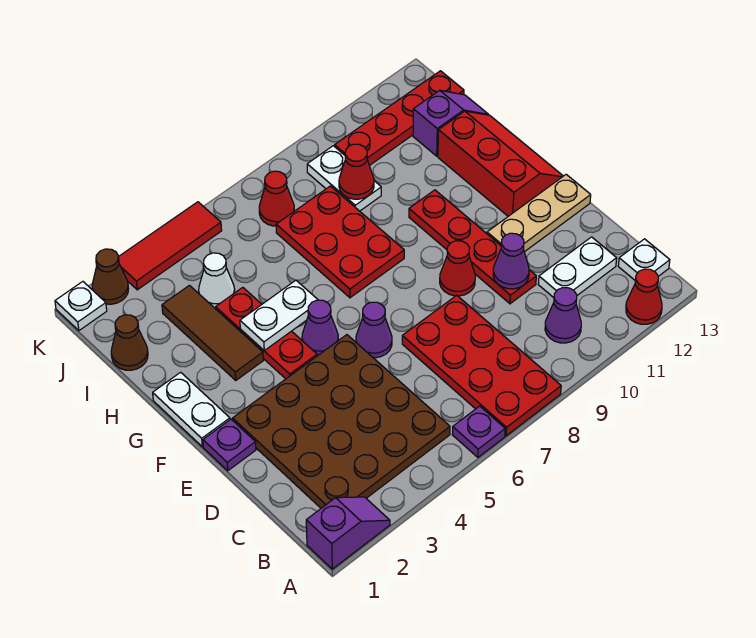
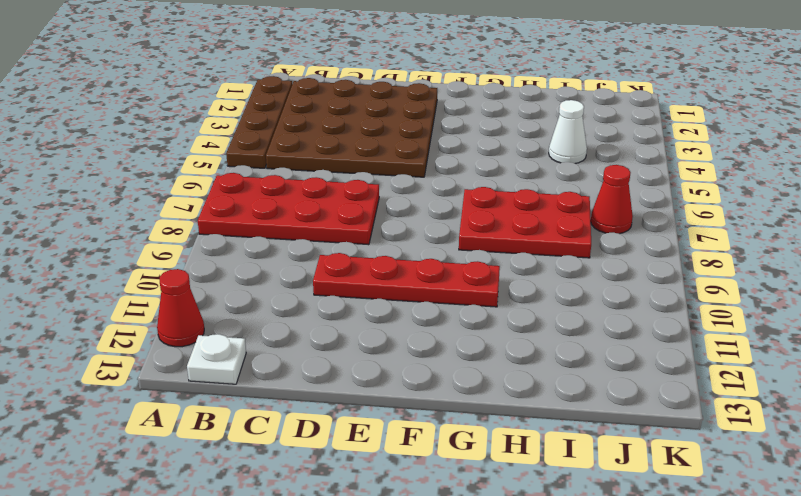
brown plate A2:A5 level 1 -> purple slope A1:A2 level 1 top 1
none -> purple plate A6 level 1
none -> purple cone B10 level 1
none -> white plate C11:C12 level 1
none -> purple plate E1 level 1

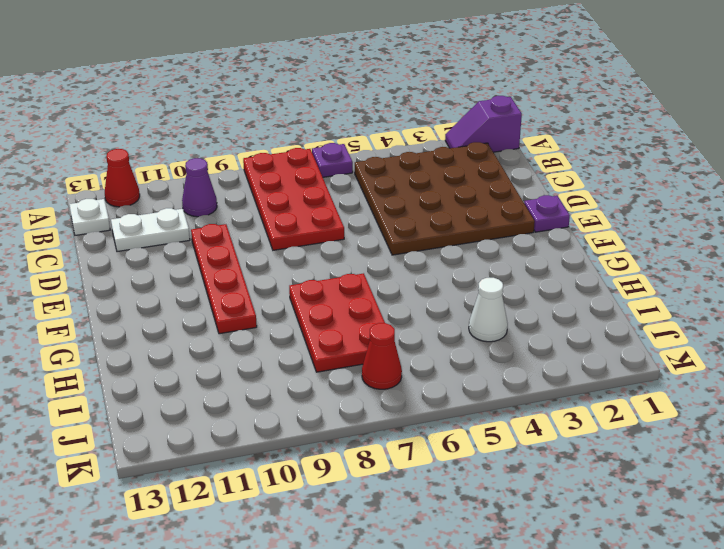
none -> purple cone E6 level 1
none -> red cone E9 level 1
none -> tan plate E11:E13 level 1
none -> white plate F1:G1 level 1

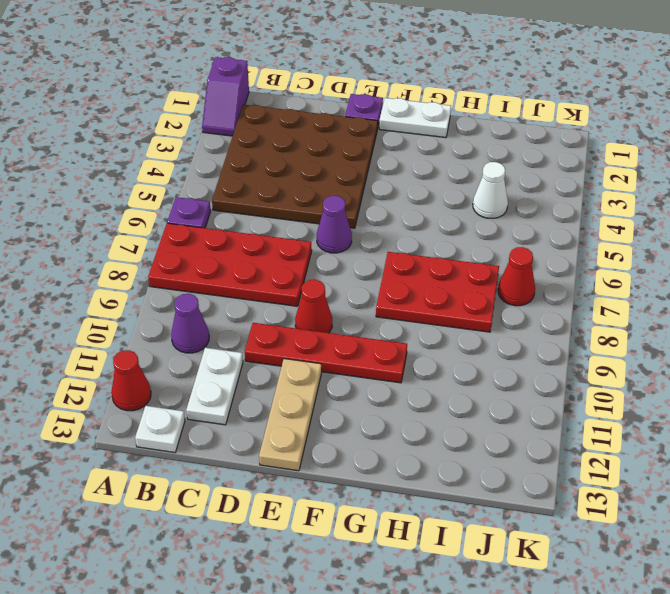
none -> red plate F4:H4 level 1
none -> purple cone F5 level 1
none -> red slope F12:H13 level 1 top 12
none -> brown tile G3:I3 level 1

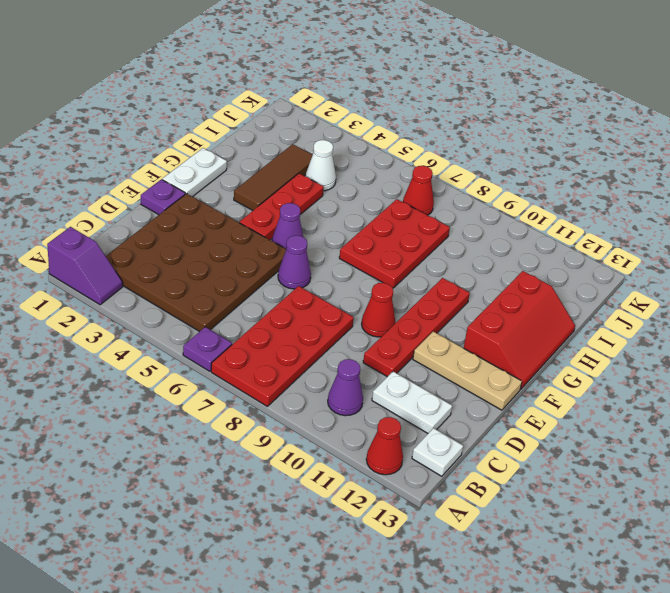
none -> brown cone I1 level 1
none -> white plate I9:J9 level 1
none -> purple slope I12:I13 level 1 top 12
none -> red plate J10:J13 level 1

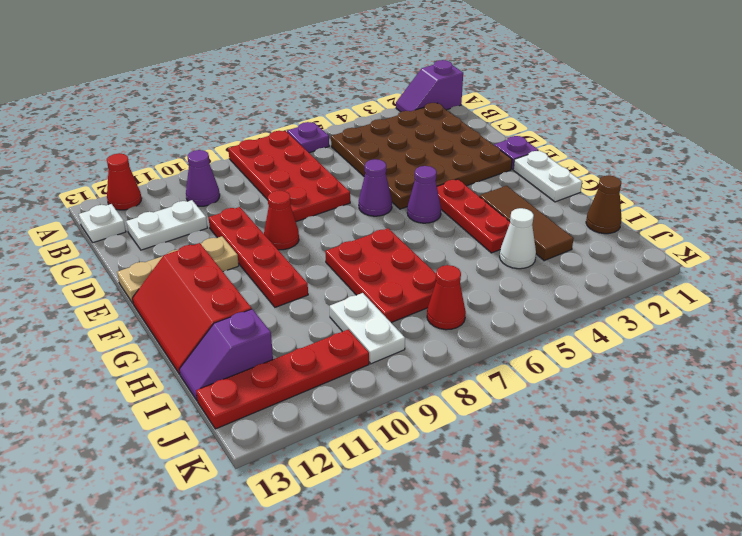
none -> white plate K1 level 1
none -> brown cone K2 level 1
none -> red tile K3:K5 level 1
none -> purple cone D10 level 2

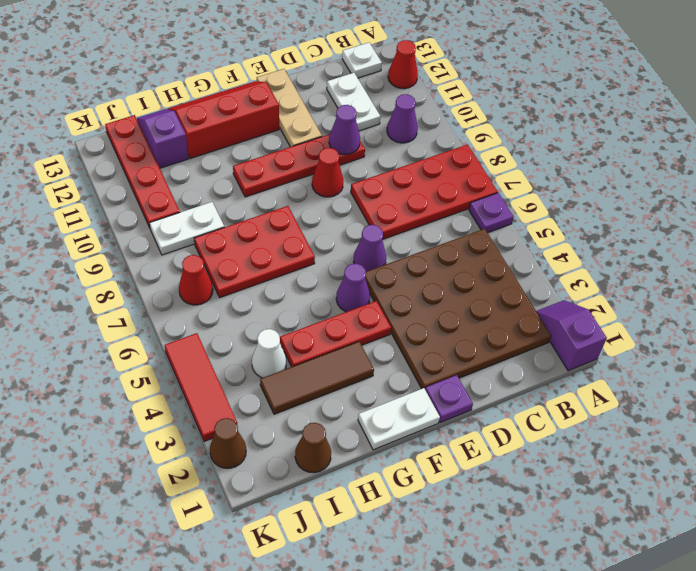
none -> white plate K1 level 1
none -> white plate G4:G5 level 2
none -> red cone I9 level 2

